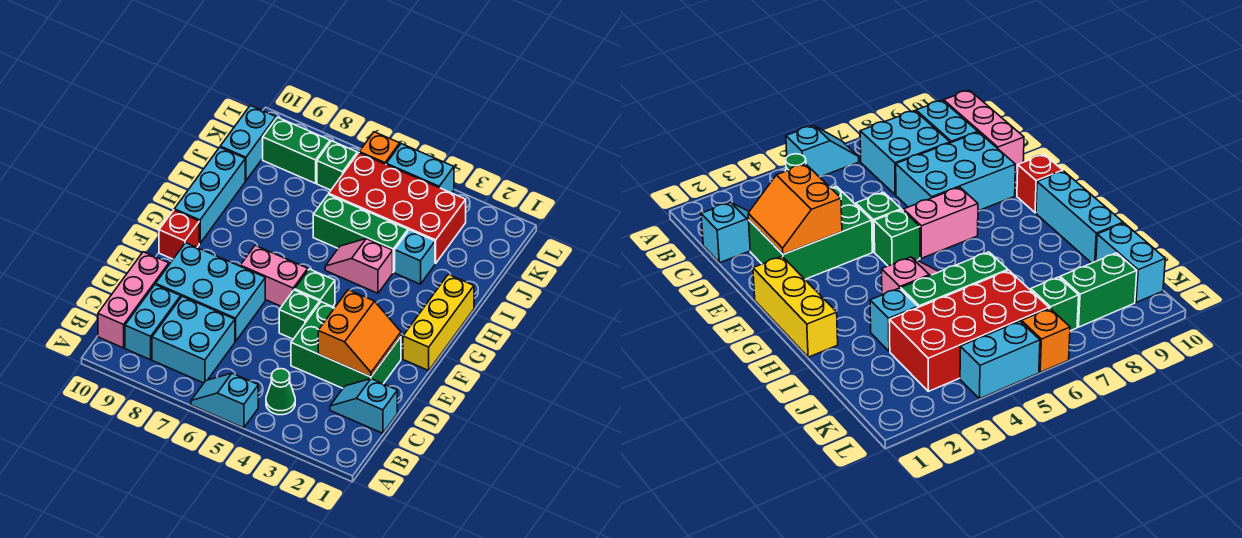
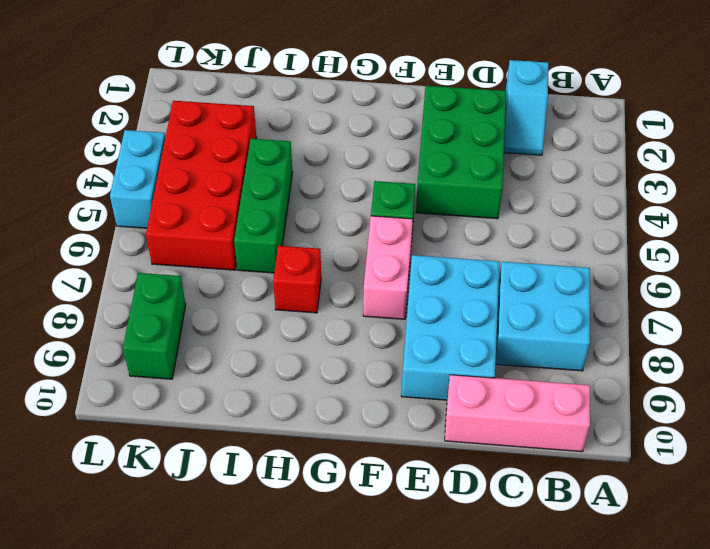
red brick H7 level 1 -> red brick F10 level 1
none -> cyan slope A5:A6 level 1 top 5
none -> green cone B4 level 1
none -> cyan brick B9:C9 level 1

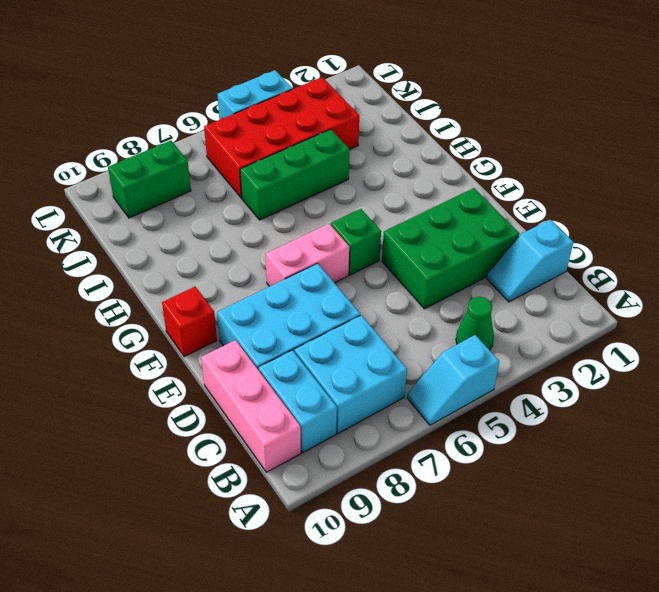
none -> green brick E5 level 1
none -> yellow brick F1:H1 level 1
none -> cyan brick G10:I10 level 1

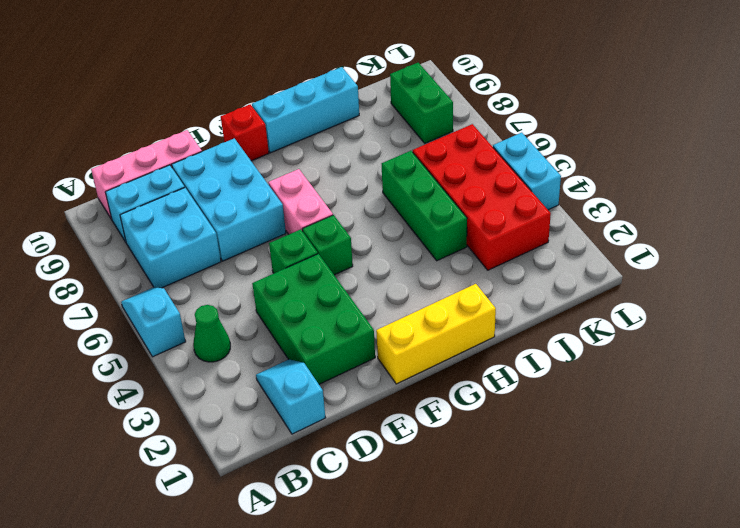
none -> pink slope H4:H5 level 1 top 4
none -> cyan brick I3 level 1
none -> cyan brick J10:K10 level 1

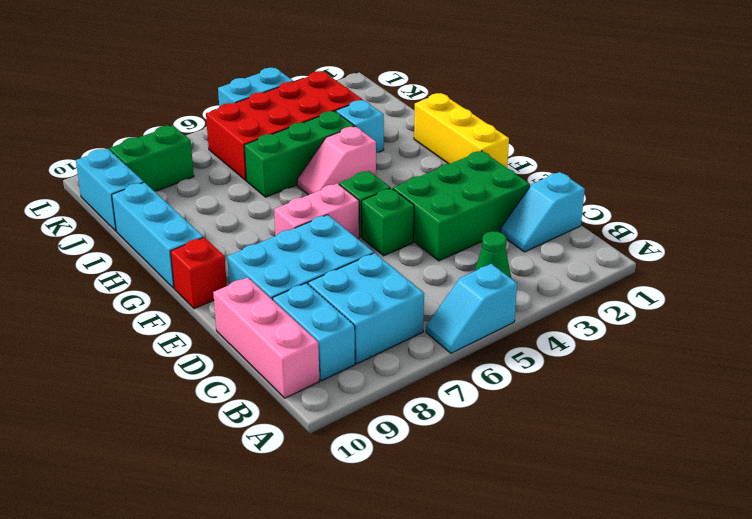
none -> green brick K7 level 1
none -> orange brick L6 level 1
none -> orange slope D2:E3 level 2 top 3

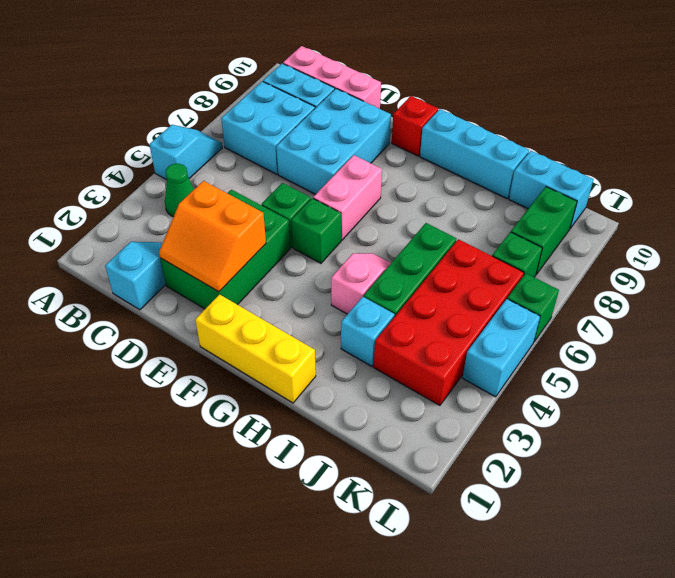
green brick L6 level 1 -> orange brick L6 level 1

